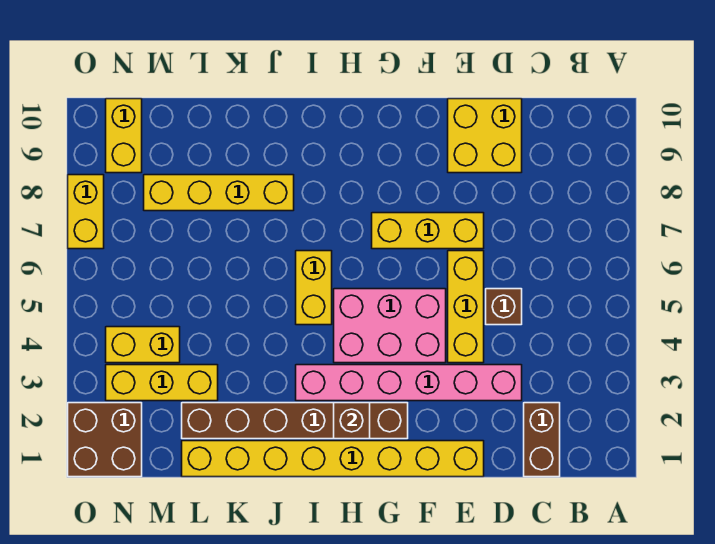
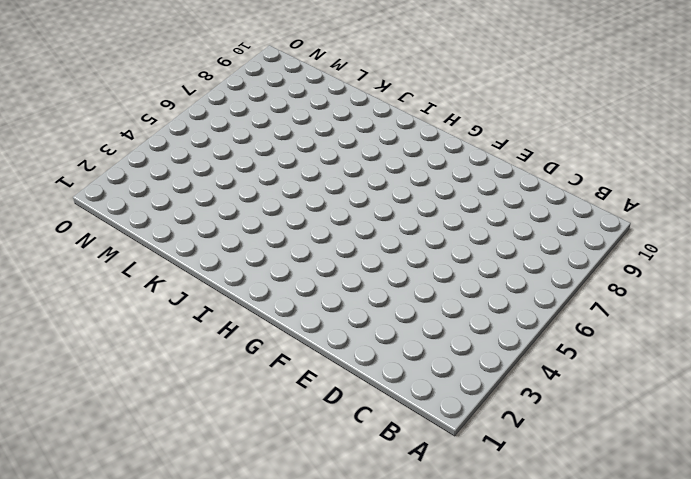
none -> brown brick C1:C2 level 1
none -> pink brick D3:I3 level 1
none -> brown brick D5 level 1

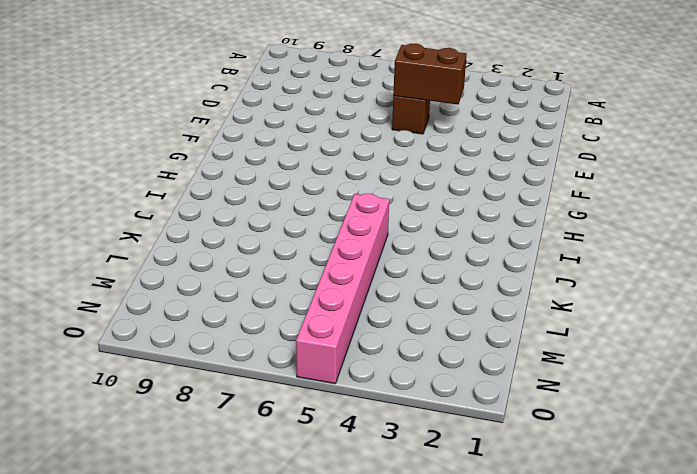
brown brick D4:D5 level 2 -> brown brick C1:C2 level 1
pink brick J5:O5 level 1 -> pink brick D3:I3 level 1
none -> yellow brick D9:E10 level 1
none -> yellow brick E1:L1 level 1
none -> yellow brick E4:E6 level 1

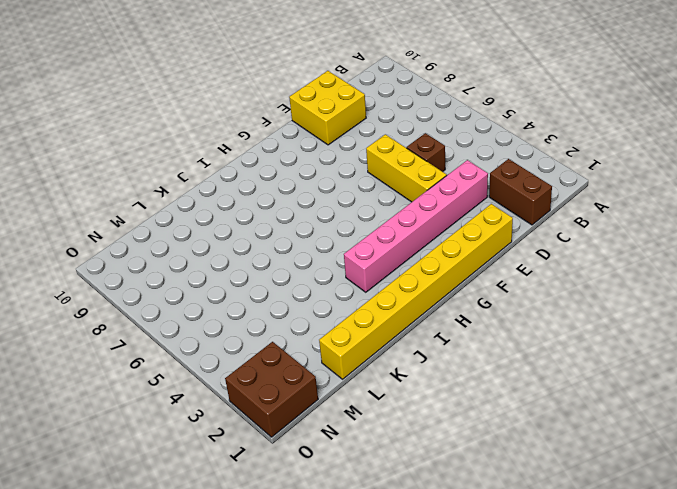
none -> yellow brick E7:G7 level 1
none -> pink brick F4:H5 level 1
none -> brown brick G2:L2 level 1

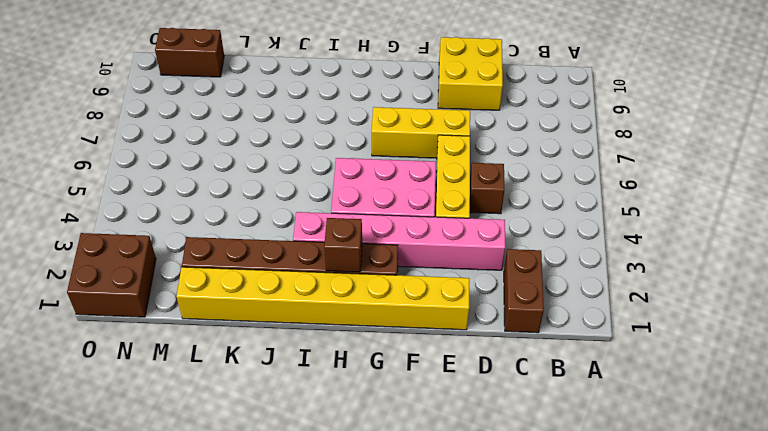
brown brick M10:N10 level 1 -> yellow brick N9:N10 level 1
none -> yellow brick I5:I6 level 1
none -> yellow brick J8:M8 level 1
none -> yellow brick L3:N3 level 1

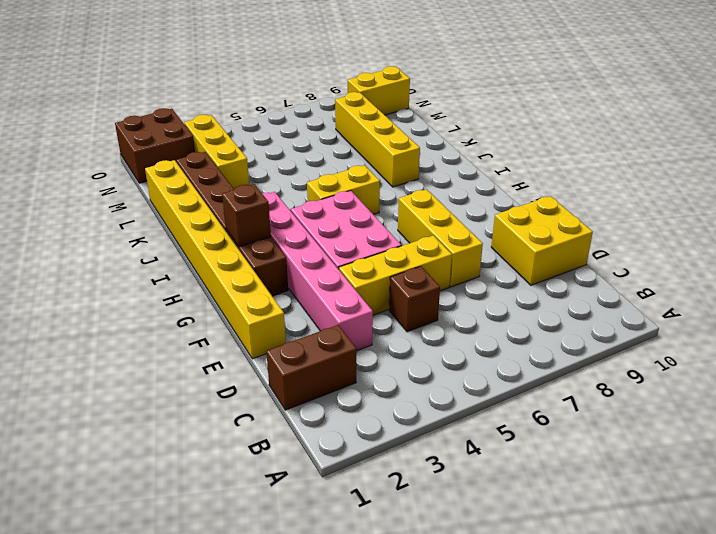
none -> yellow brick M4:N4 level 1
none -> yellow brick O7:O8 level 1

